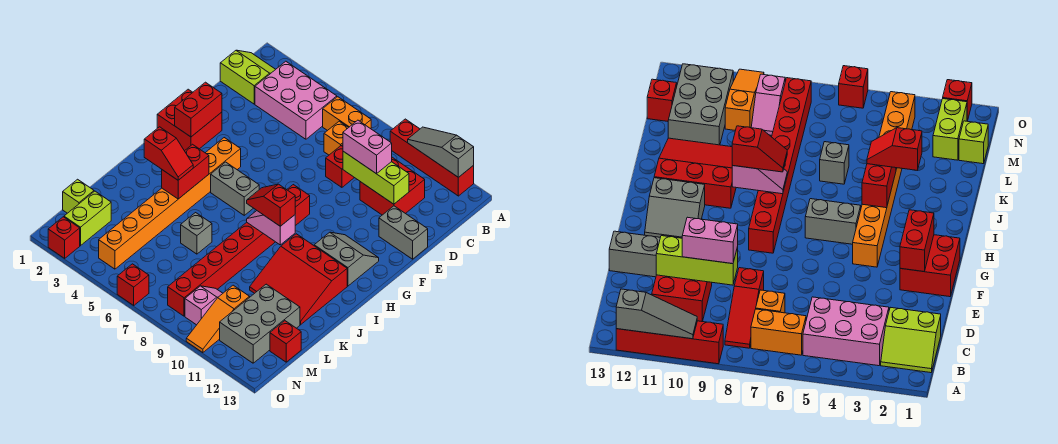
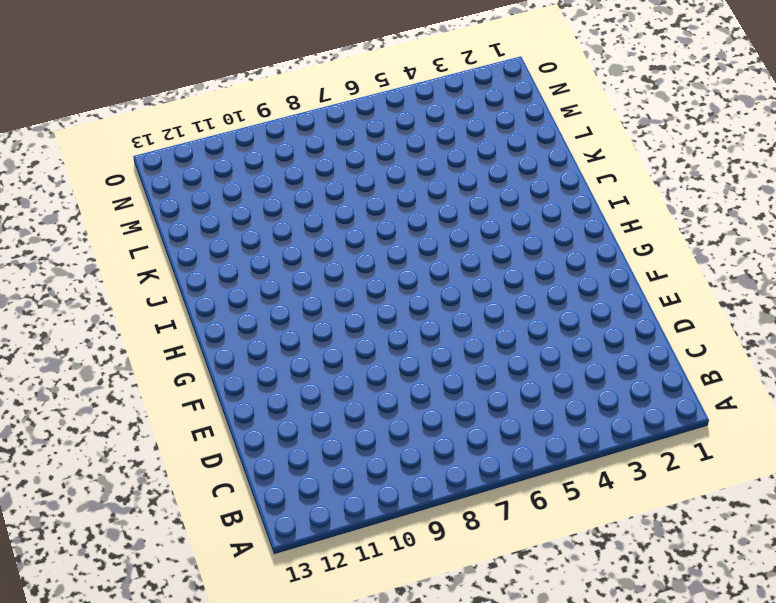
none -> red brick A9:A12 level 1
none -> lime slope B1:C2 level 1 top C
none -> pink brick B3:C5 level 1
none -> orange brick B6:B7 level 1

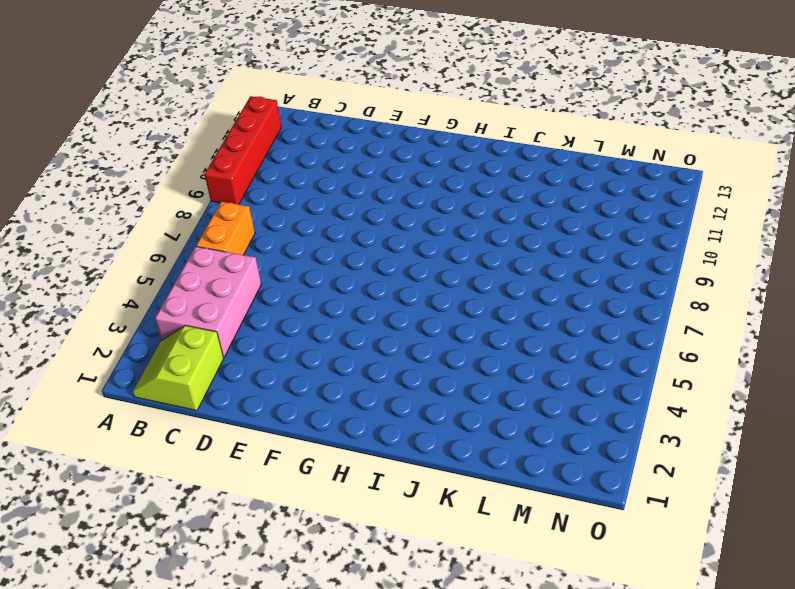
none -> red slope B8:D8 level 1 top D
none -> orange brick C7 level 1
none -> red brick C10:D11 level 1
none -> grey brick E12:E13 level 1

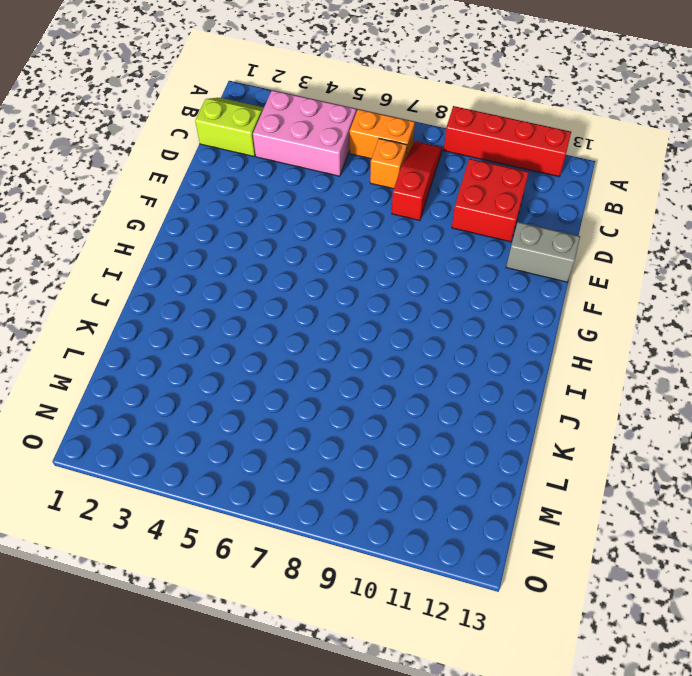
none -> red brick F1:G2 level 1
none -> orange brick G4:N4 level 1
none -> red brick G8:N8 level 1
none -> grey slope G11:H12 level 1 top H

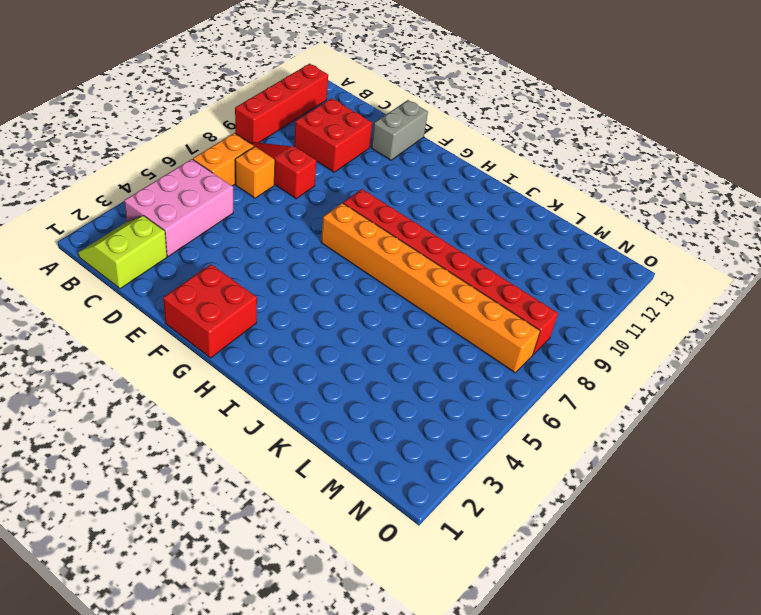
orange brick G7:N7 level 1 -> orange brick G4:N4 level 1
none -> grey slope G11:H12 level 1 top H
none -> grey brick H5:H6 level 1
none -> red slope I10:K12 level 1 top I
none -> grey brick K6 level 1

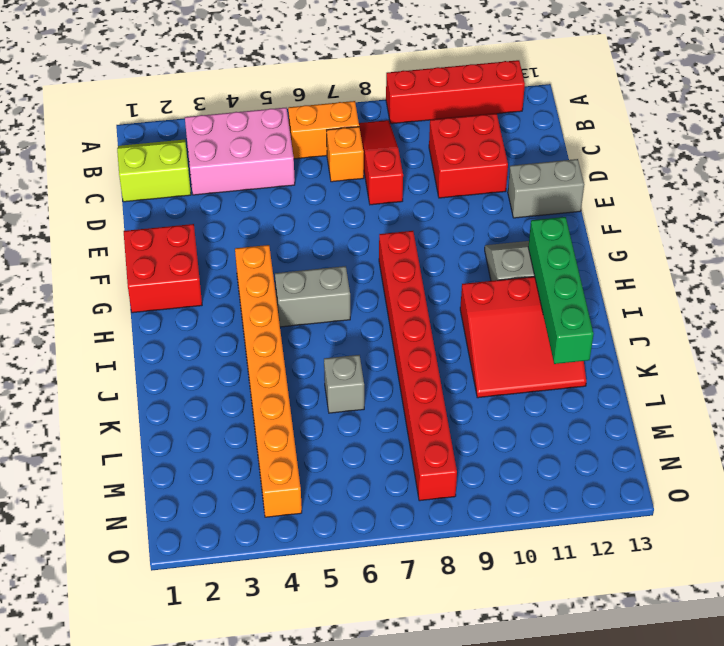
green brick H12:K12 level 2 -> none
none -> grey brick L11:N12 level 1
none -> lime brick M1 level 1
none -> lime brick M2:N2 level 1
none -> pink slope M9:N9 level 1 top N

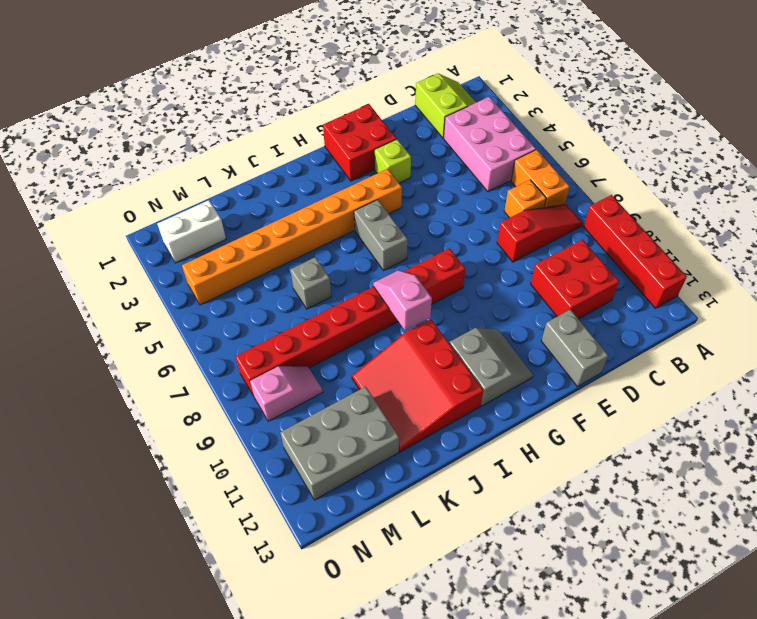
lime brick F3 level 1 -> lime brick M1 level 1
white brick M2:N2 level 1 -> lime brick M2:N2 level 1
none -> orange slope M10:O10 level 1 top M
none -> red brick M13 level 1
none -> red brick O2 level 1
none -> red brick O6 level 1

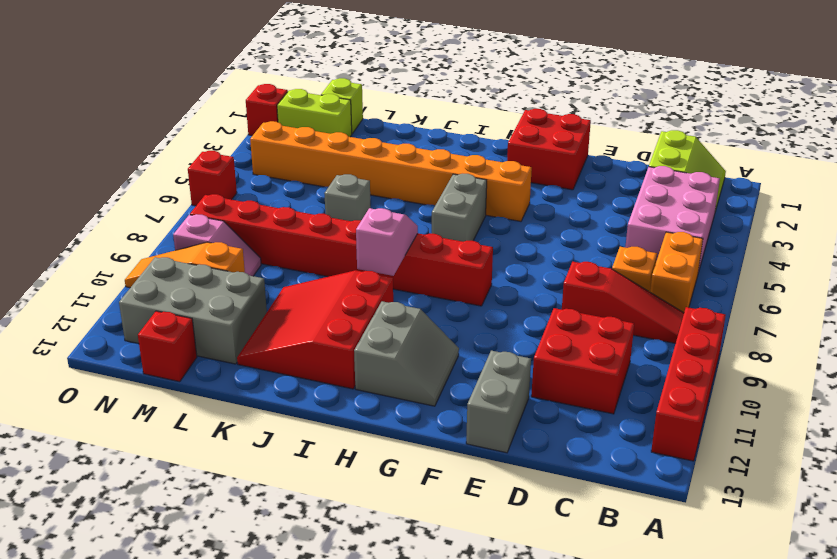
none -> grey slope A10:A12 level 2 top 12
none -> lime brick D9:D11 level 2
none -> red brick F2:G2 level 2
none -> red brick I4:J4 level 2

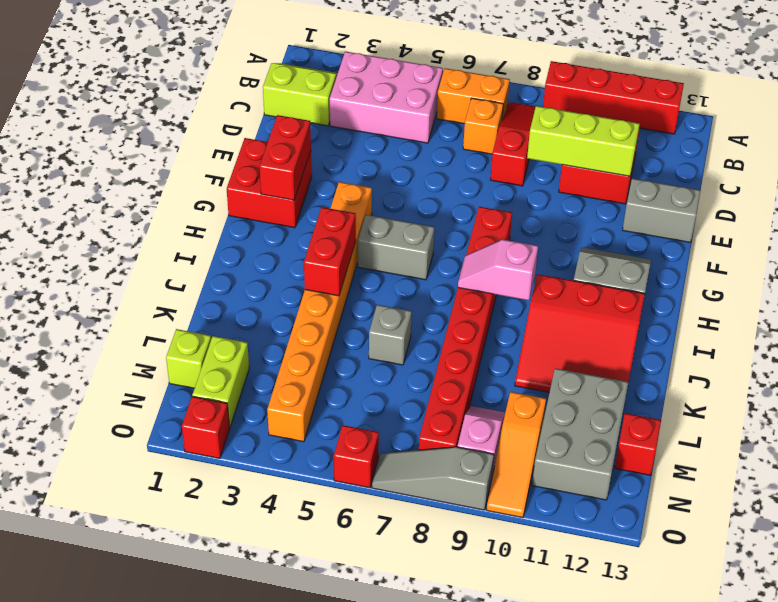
grey slope O7:O9 level 1 top 9 -> grey slope A10:A12 level 2 top 12
none -> pink brick D9:D10 level 3
none -> red slope I8:I9 level 3 top 9
none -> red slope J3:J4 level 3 top 3

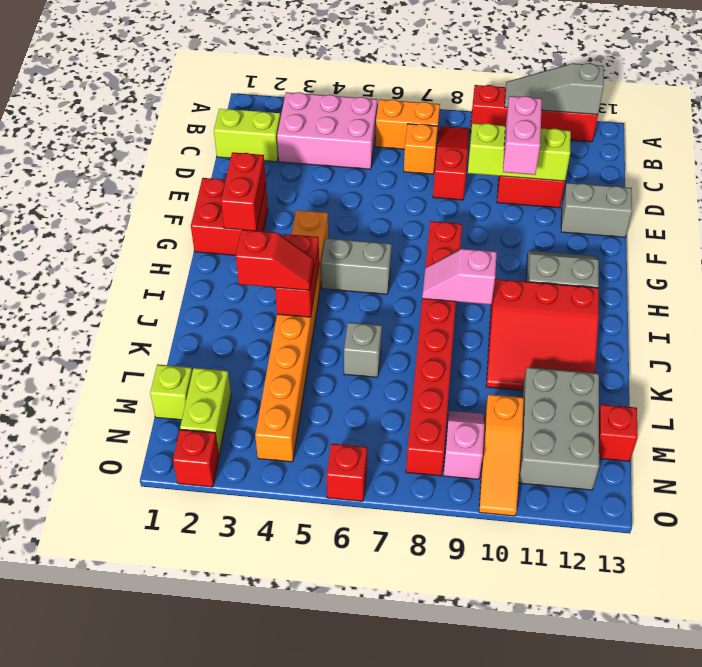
pink brick D10:E10 level 3 -> pink brick D9:D10 level 3
none -> red slope I8:I9 level 3 top 9

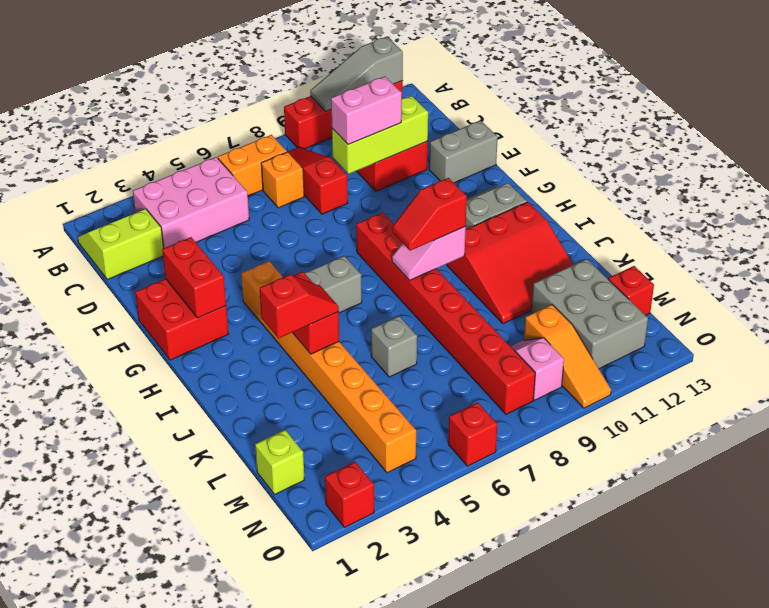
none -> lime brick M2:N2 level 1

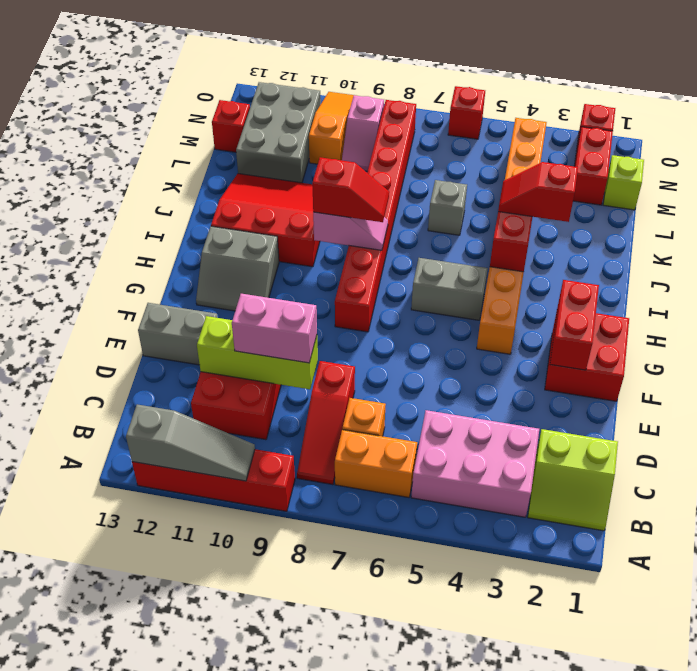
red brick M2:N2 level 1 -> lime brick M2:N2 level 1

